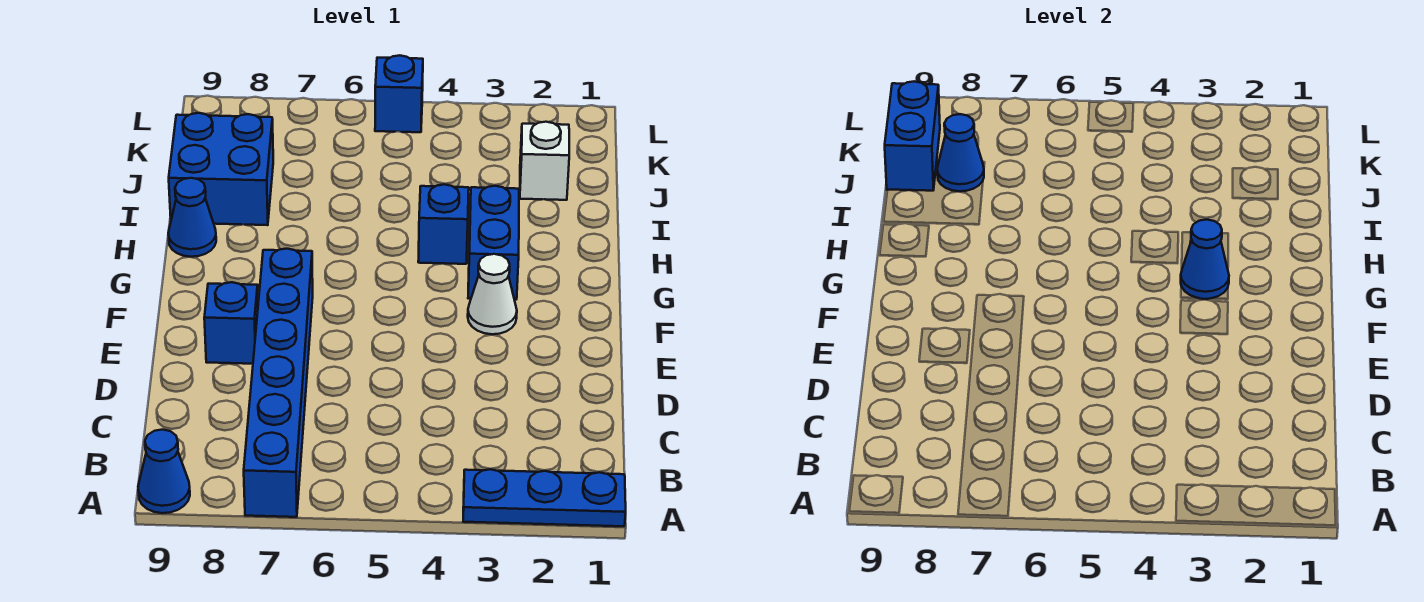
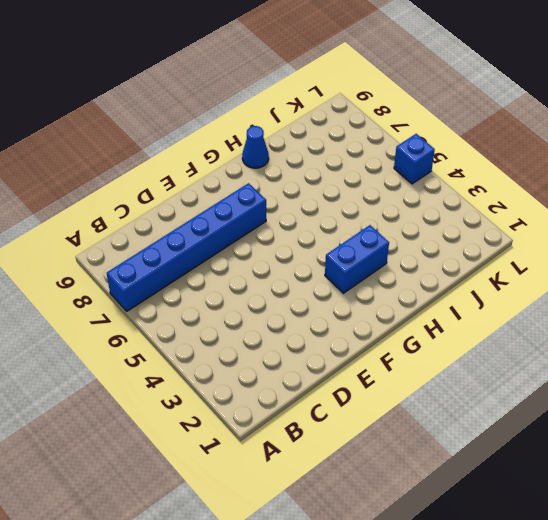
none -> blue plate A1:A3 level 1
none -> blue cone A9 level 1
none -> blue brick E8 level 1

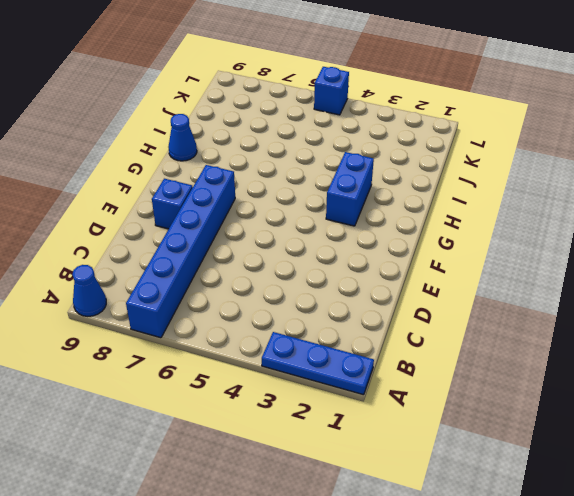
none -> white cone F3 level 1
none -> blue brick H4 level 1
none -> blue brick I8:J9 level 1

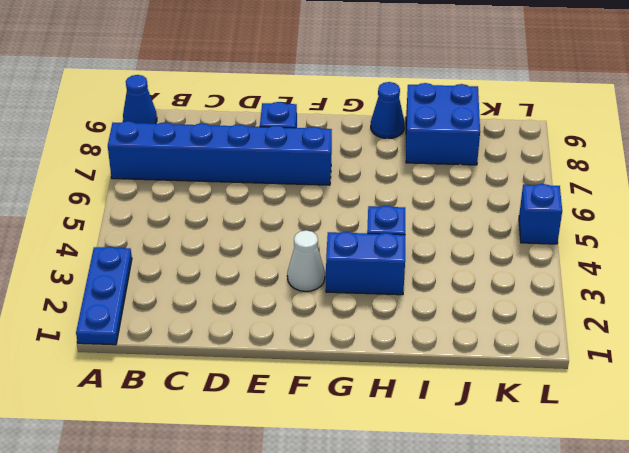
none -> white brick J2 level 1
none -> blue cone G3 level 2
none -> blue cone J8 level 2

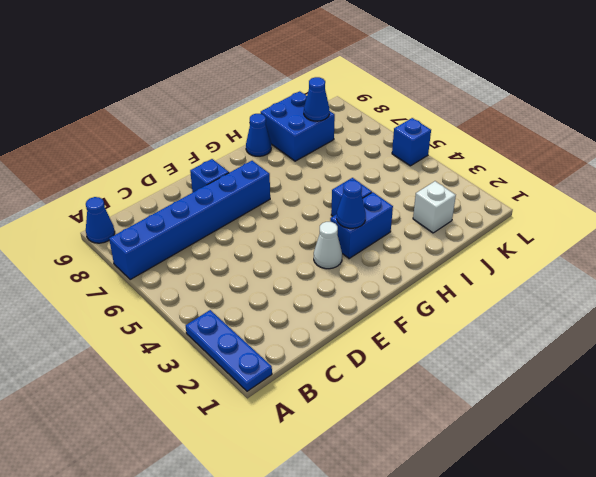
none -> blue brick J9:K9 level 2

